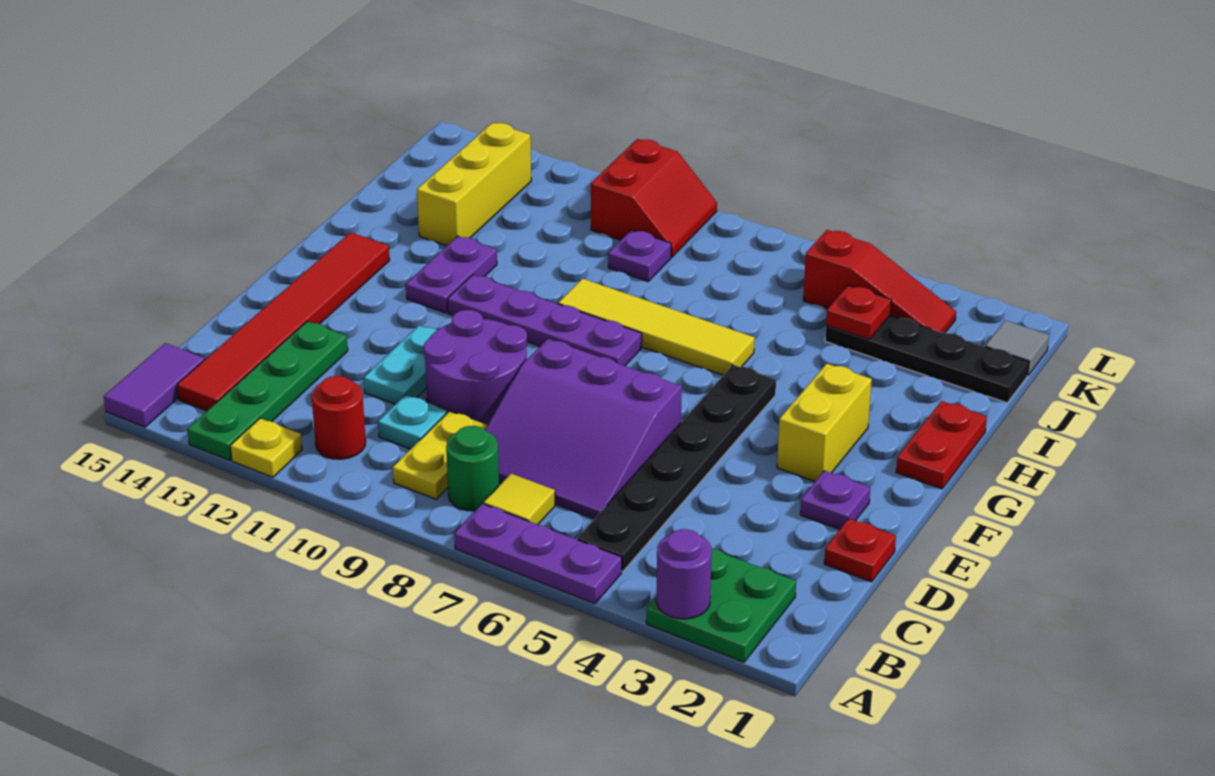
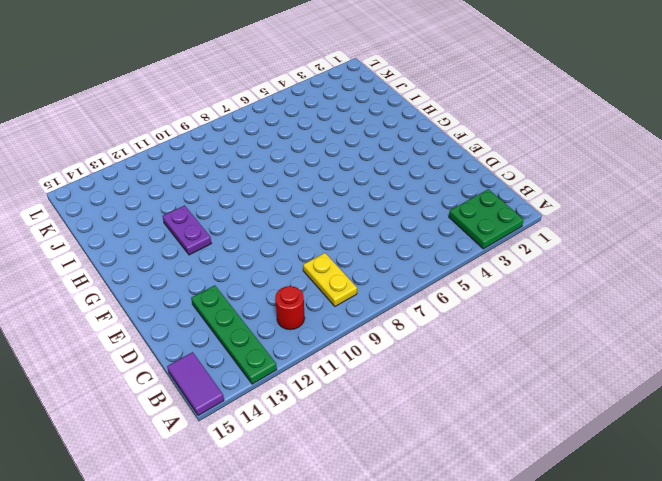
none -> purple plate A5:A7 level 1
none -> yellow plate A12 level 1
none -> black plate B5:G5 level 1
none -> yellow tile B7 level 1

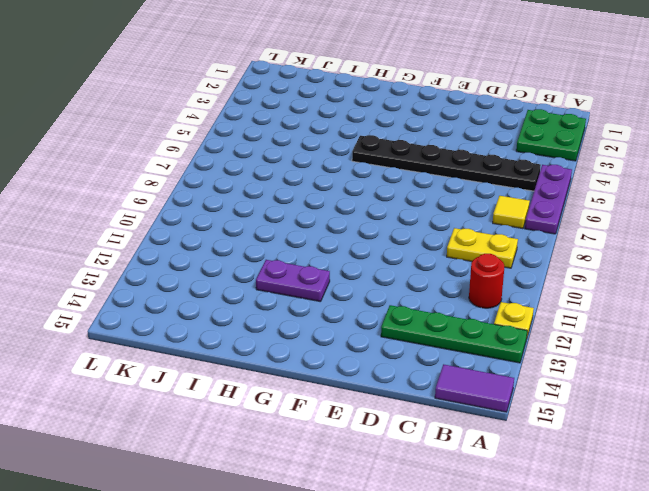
none -> green round brick B8 level 1
none -> red tile B14:G14 level 1
none -> purple slope C6:E8 level 1 top E
none -> cyan plate C10 level 1

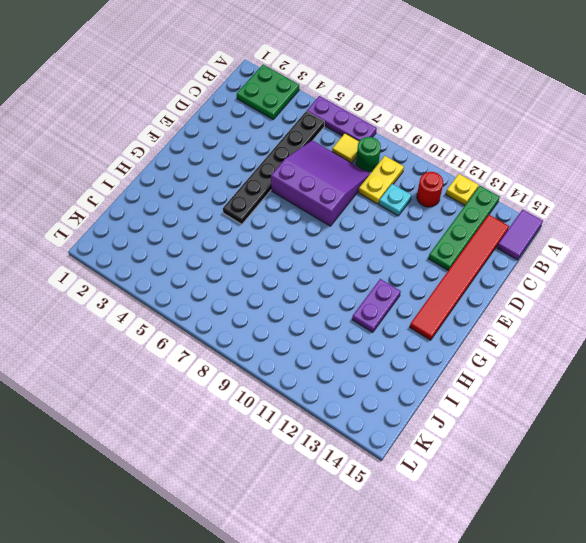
none -> red plate D1 level 1
none -> purple round brick D9:E10 level 1
none -> cyan plate D11:E11 level 1
none -> purple plate E2 level 1

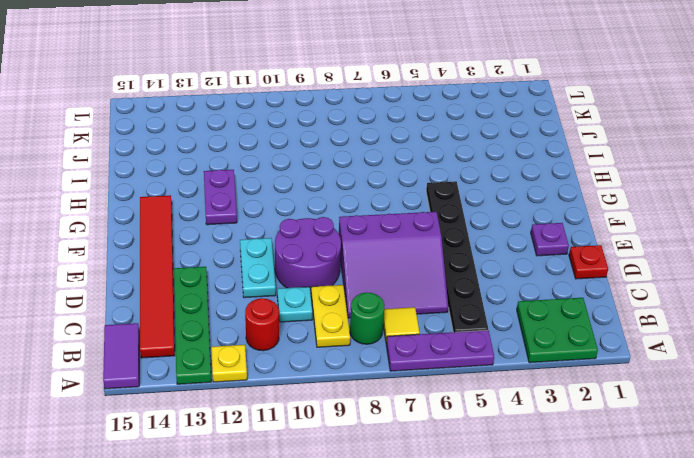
none -> yellow brick F3:G3 level 1
none -> red plate G1:H1 level 1
none -> purple plate G8:G11 level 1
none -> yellow tile H6:H9 level 1

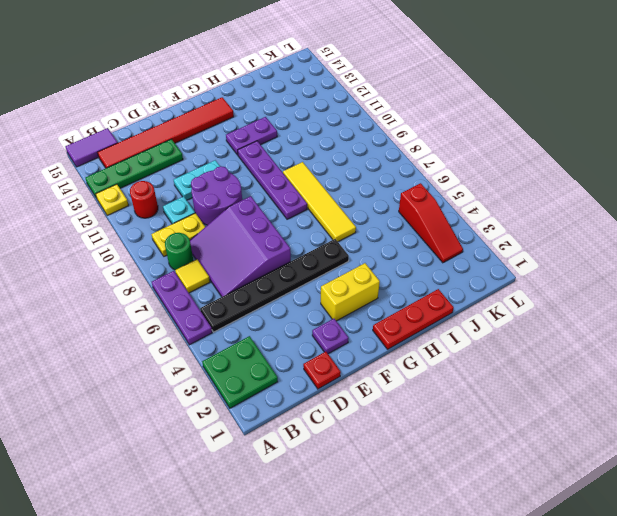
red plate G1:I1 level 1 -> red plate G1:H1 level 1
none -> yellow brick I13:K13 level 1
none -> black plate J1:J4 level 1
none -> purple plate J9 level 1
none -> grey tile K1 level 1

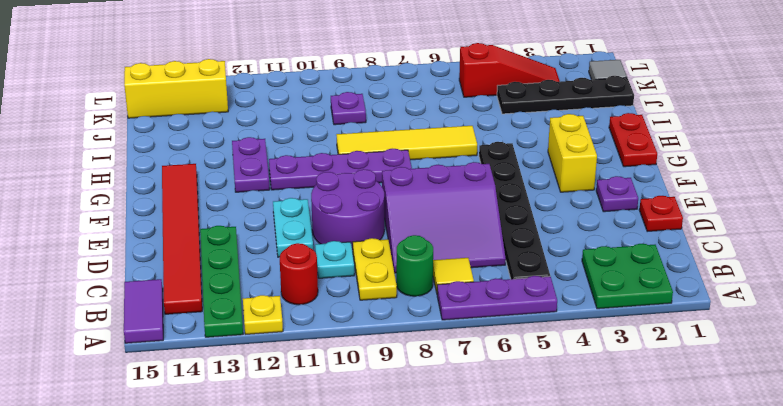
yellow brick K13:K15 level 1 -> yellow brick I13:K13 level 1
none -> red slope K9:L10 level 1 top 10
none -> purple round brick A3 level 2
none -> red plate J4 level 2

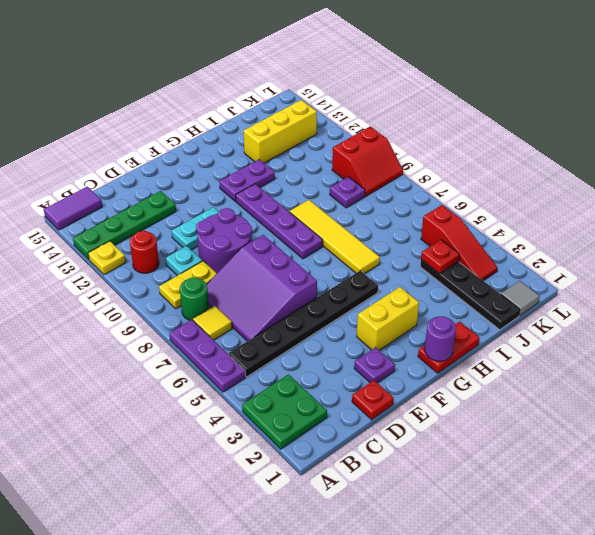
purple round brick G1 level 2 -> purple round brick A3 level 2
none -> red tile B14:G14 level 1

